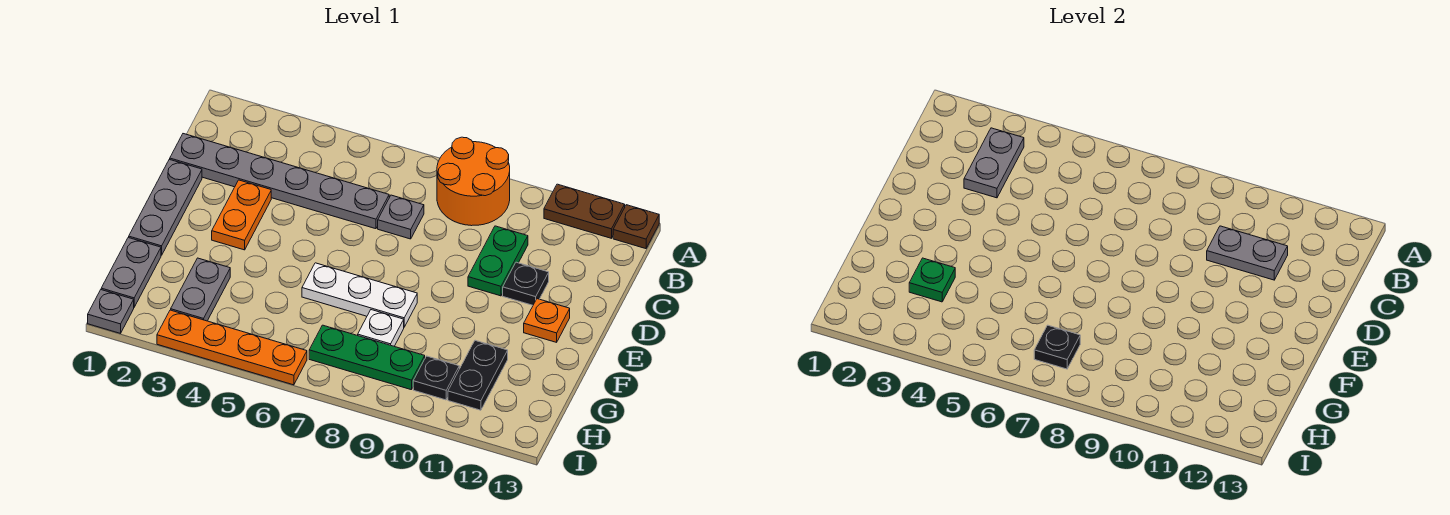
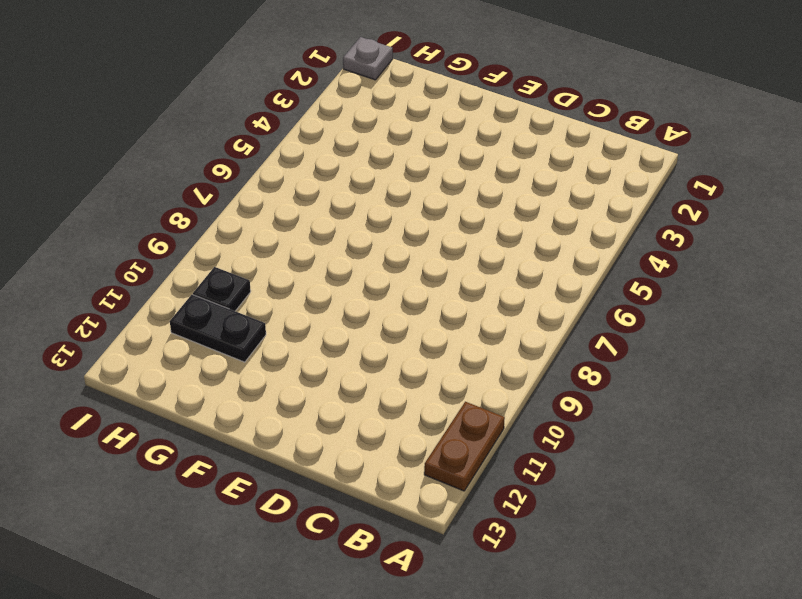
none -> orange round brick A8:B9 level 1
none -> brown plate A13 level 1
none -> grey plate C1:C6 level 1

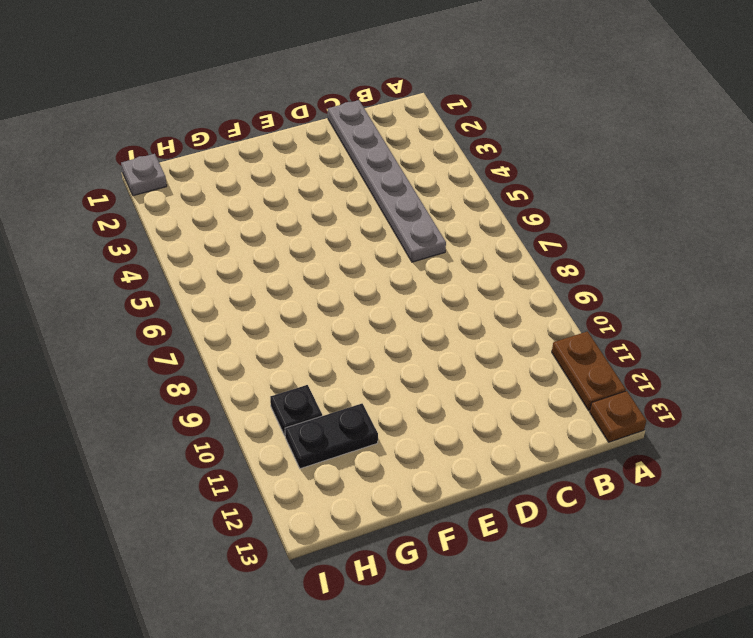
none -> orange round brick A8:B9 level 1
none -> grey plate C7 level 1
none -> green plate C10:D10 level 1

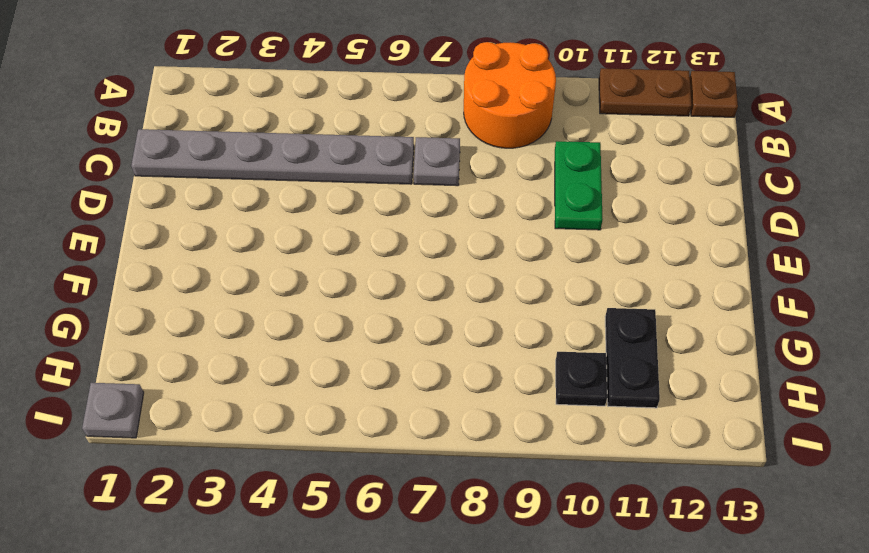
none -> grey plate D1:F1 level 1
none -> orange plate D3:E3 level 1
none -> black plate D11 level 1

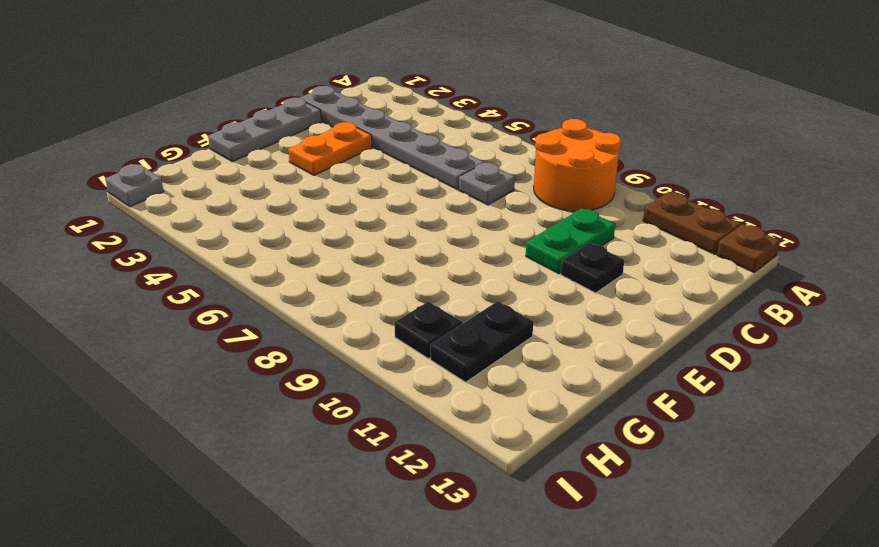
none -> orange plate E12 level 1
none -> white plate F6:F8 level 1
none -> grey plate G1:H1 level 1

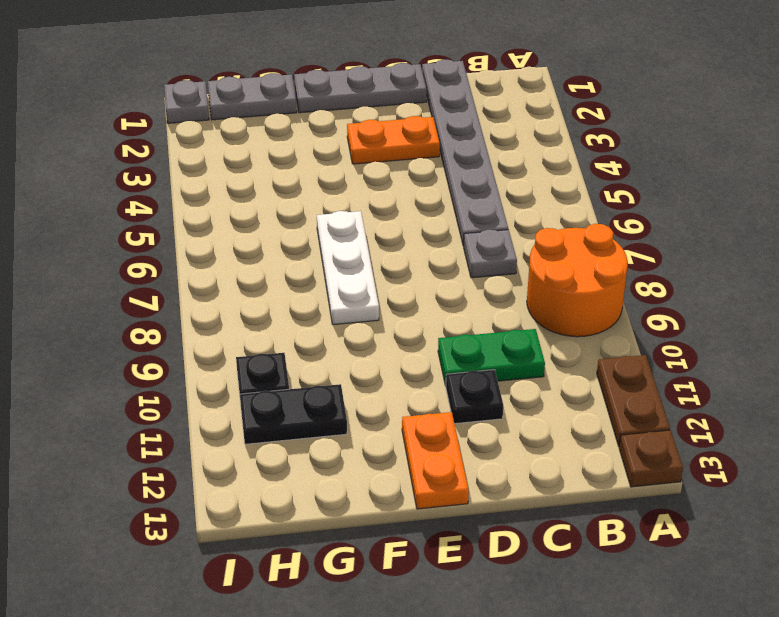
orange plate E12:E13 level 1 -> orange plate E12 level 1
none -> grey plate G3:H3 level 1
none -> white plate G8 level 1
none -> green plate H7:H9 level 1

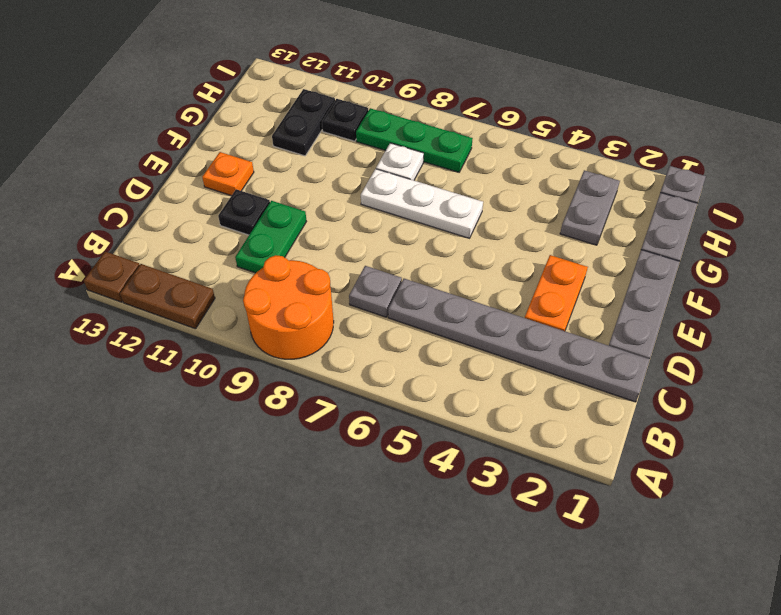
none -> orange plate I3:I6 level 1
none -> grey plate B3:C3 level 2
none -> grey plate C10:C11 level 2

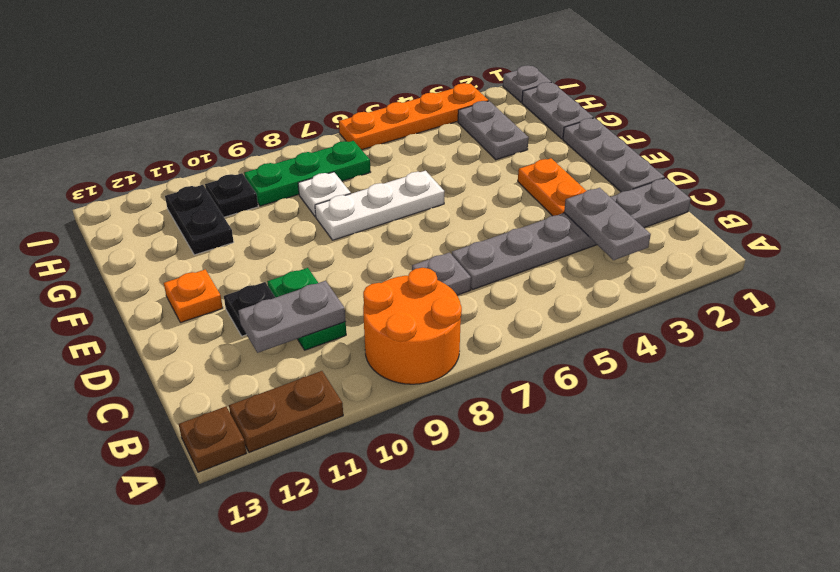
none -> green plate G3 level 2
none -> black plate H7 level 2

